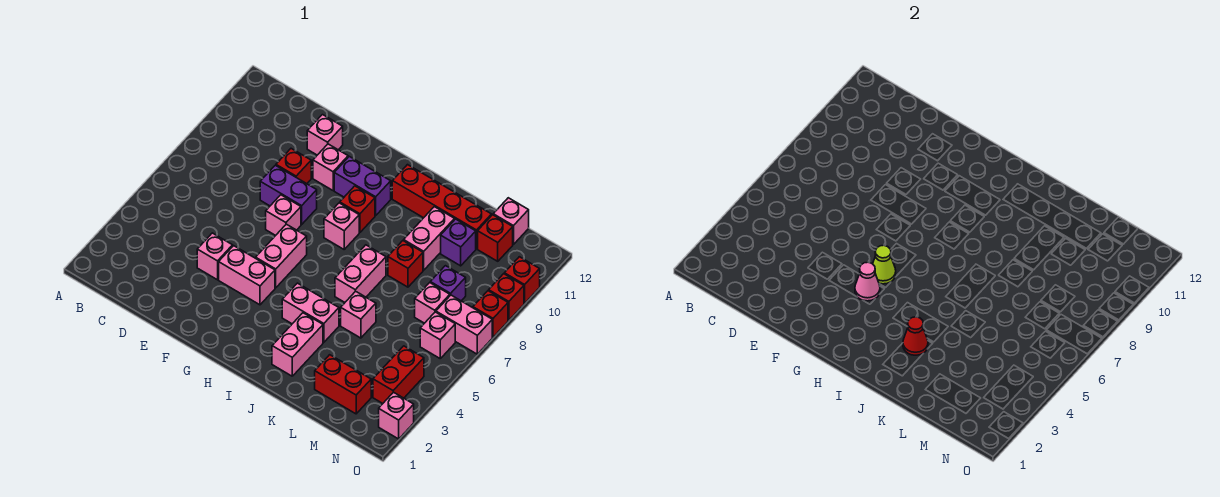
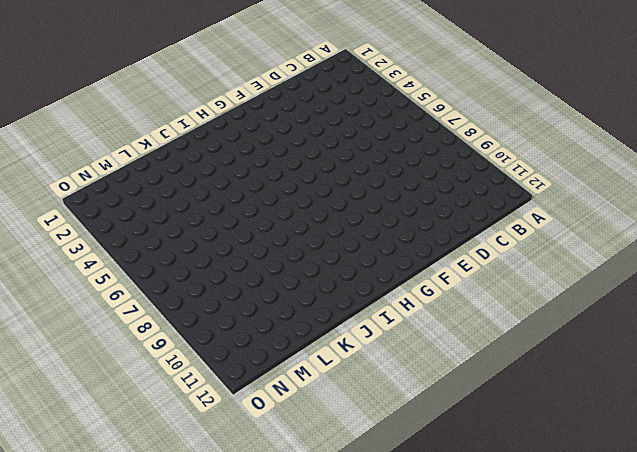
none -> pink brick E4 level 1
none -> purple brick E8:F8 level 1
none -> red brick E9 level 1
none -> pink brick E11 level 1

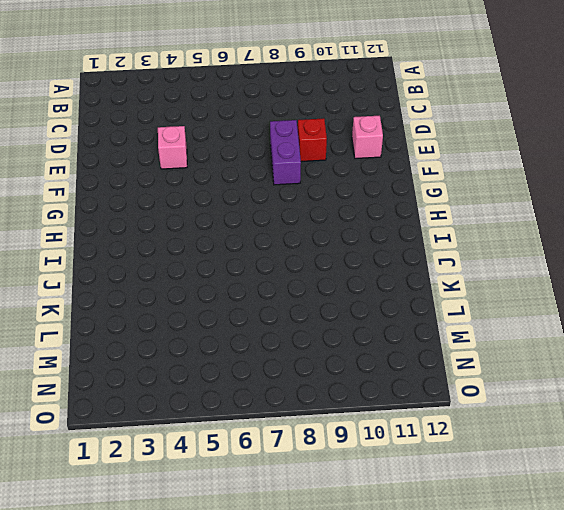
none -> pink brick F4:G4 level 1
none -> pink brick F7 level 1
none -> pink brick F10 level 1
none -> pink brick G5:G6 level 1

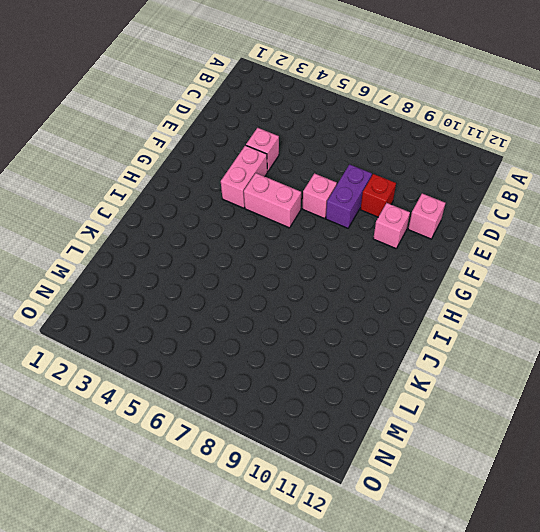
none -> purple brick G10:H10 level 1
none -> pink brick H8 level 1
none -> red brick H9 level 1
none -> pink brick I4:J4 level 1

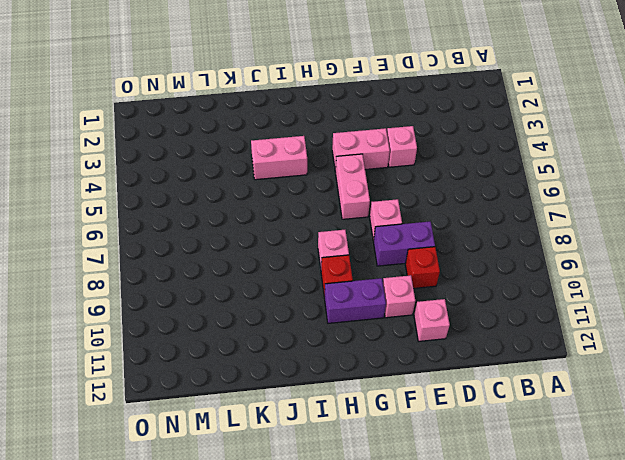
none -> red brick I11:L11 level 1
none -> pink brick J2:J3 level 1
none -> pink brick J6:J7 level 1
none -> pink brick K5 level 1

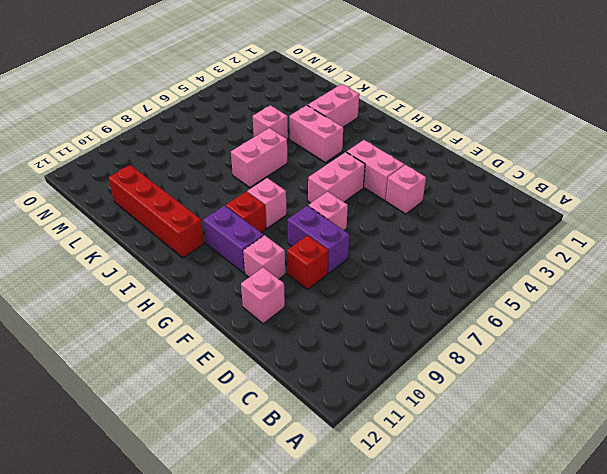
none -> red brick K8 level 1
none -> pink brick K9:K10 level 1
none -> red brick L2:M2 level 1
none -> purple brick L10 level 1

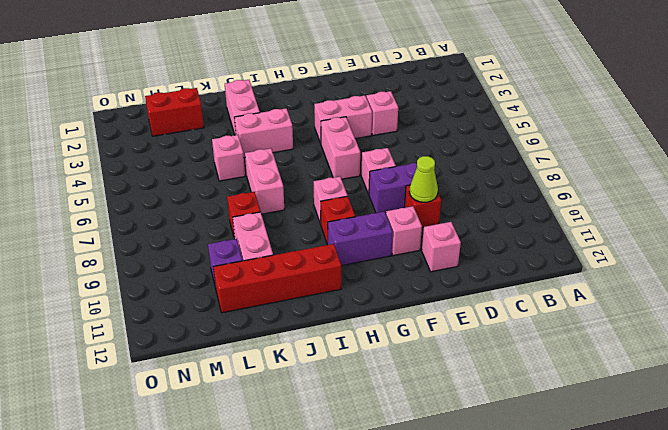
lime cone E9 level 2 -> lime cone G5 level 2
none -> pink brick M7 level 1
none -> purple brick M8 level 1
none -> red brick M11 level 1
none -> pink brick M12 level 1

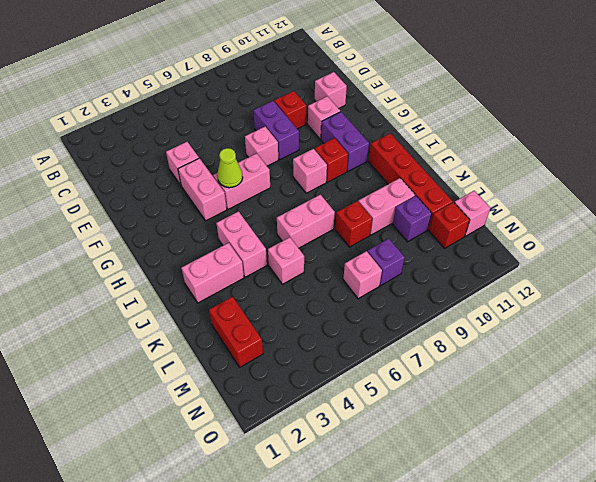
none -> red brick N3:N4 level 1
none -> pink brick N6 level 1
none -> pink brick N7:O7 level 1
none -> pink brick O2 level 1

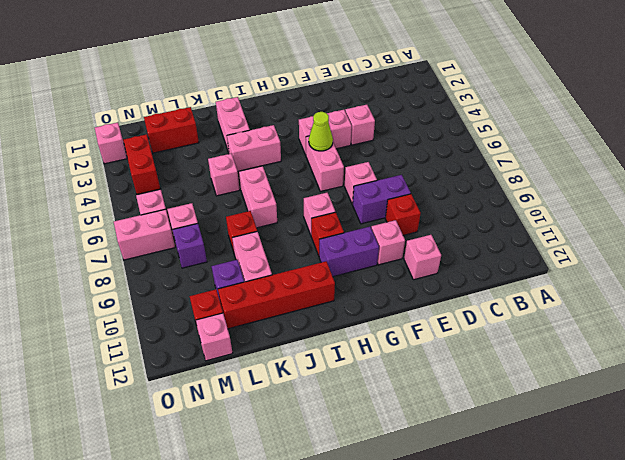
none -> red brick O8 level 1
none -> red brick O9 level 1
none -> red brick O10 level 1
none -> pink cone G4 level 2

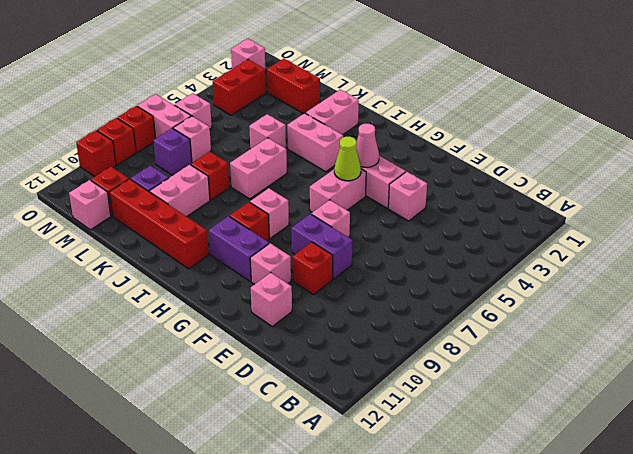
none -> red cone J3 level 2

